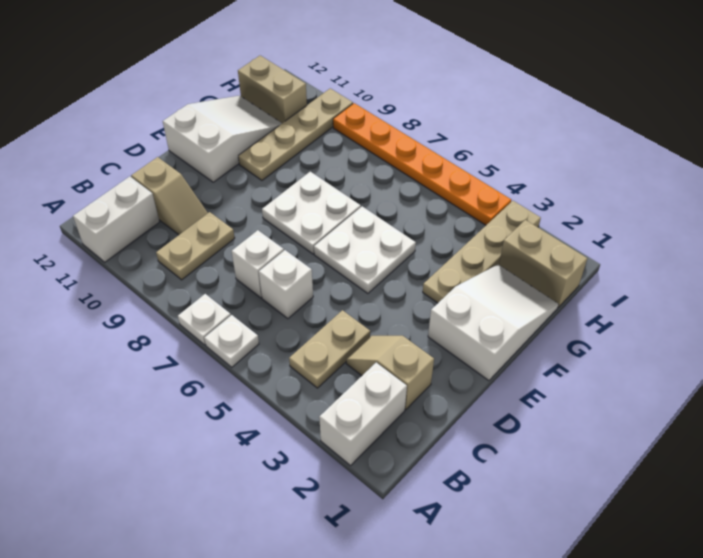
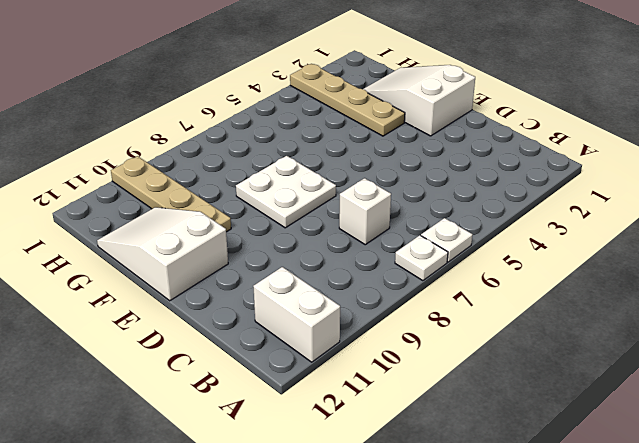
none -> white brick A2:B2 level 1
none -> tan plate B4:C4 level 1
none -> tan plate B9:C9 level 1

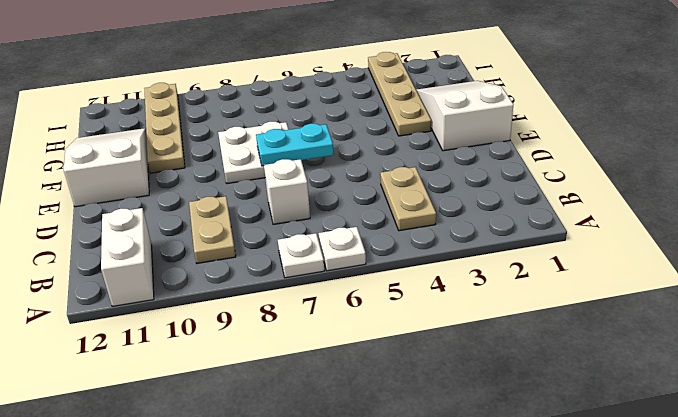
cyan plate E6:E7 level 2 -> none
none -> white brick A2:B2 level 1
none -> tan slope C2:C3 level 1 top 2
none -> white brick C6 level 1

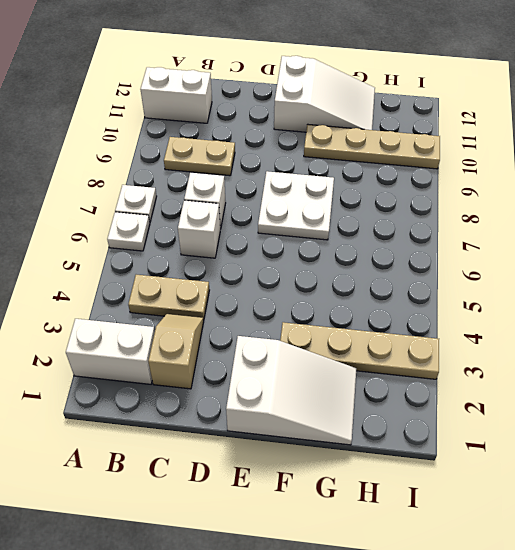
none -> tan slope C10:C11 level 1 top 11
none -> white plate E5:F6 level 1
none -> tan brick H1:H2 level 1

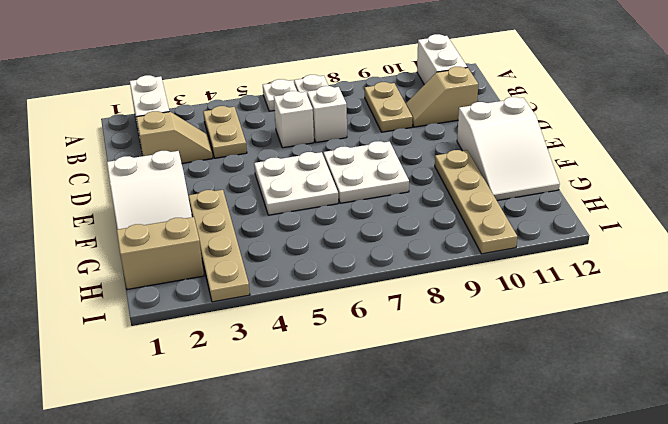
none -> tan brick H11:H12 level 1
none -> orange plate I4:I9 level 1

